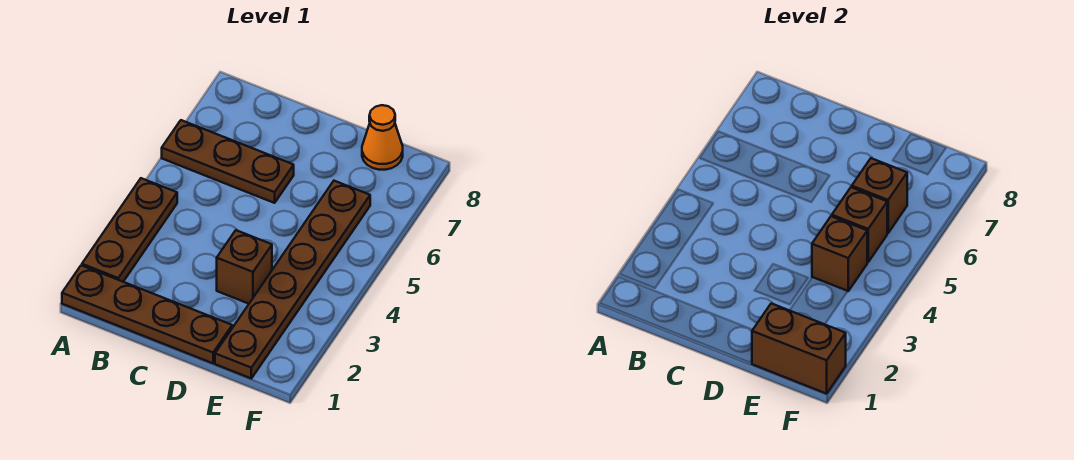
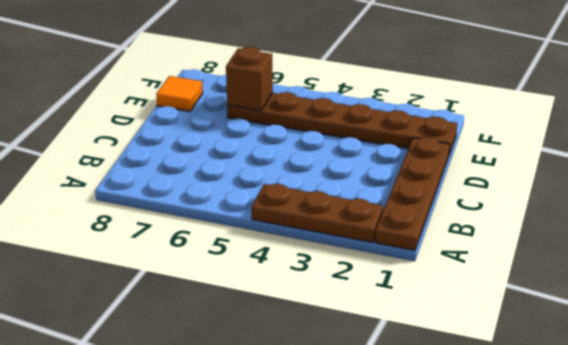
orange tile E8 level 1 -> orange cone E8 level 1
none -> brown plate A6:C6 level 1
none -> brown brick D3 level 1

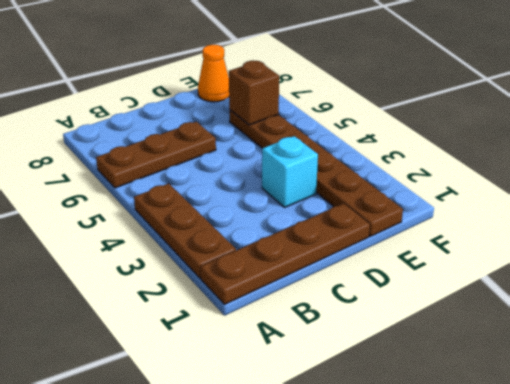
cyan brick D3 level 1 -> brown brick D3 level 1
none -> brown brick E1:F1 level 2
none -> brown brick E4 level 2

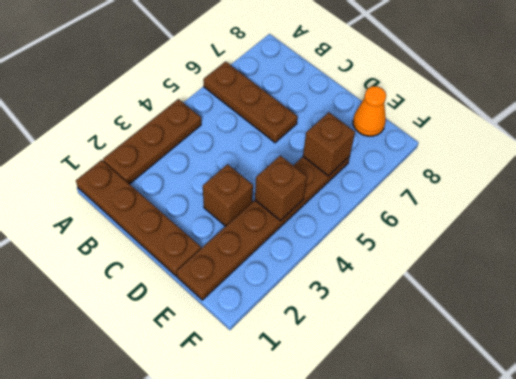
none -> brown brick E1:F1 level 2
none -> brown brick E5 level 2

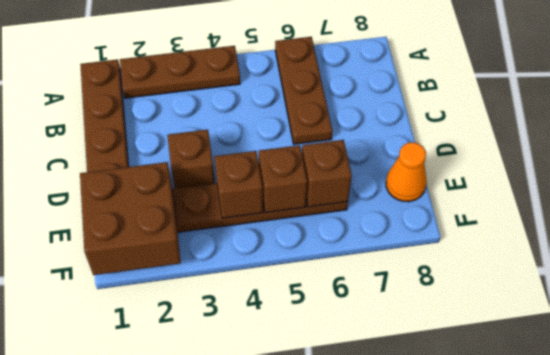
brown brick E1:F2 level 2 -> brown brick E1:F1 level 2

